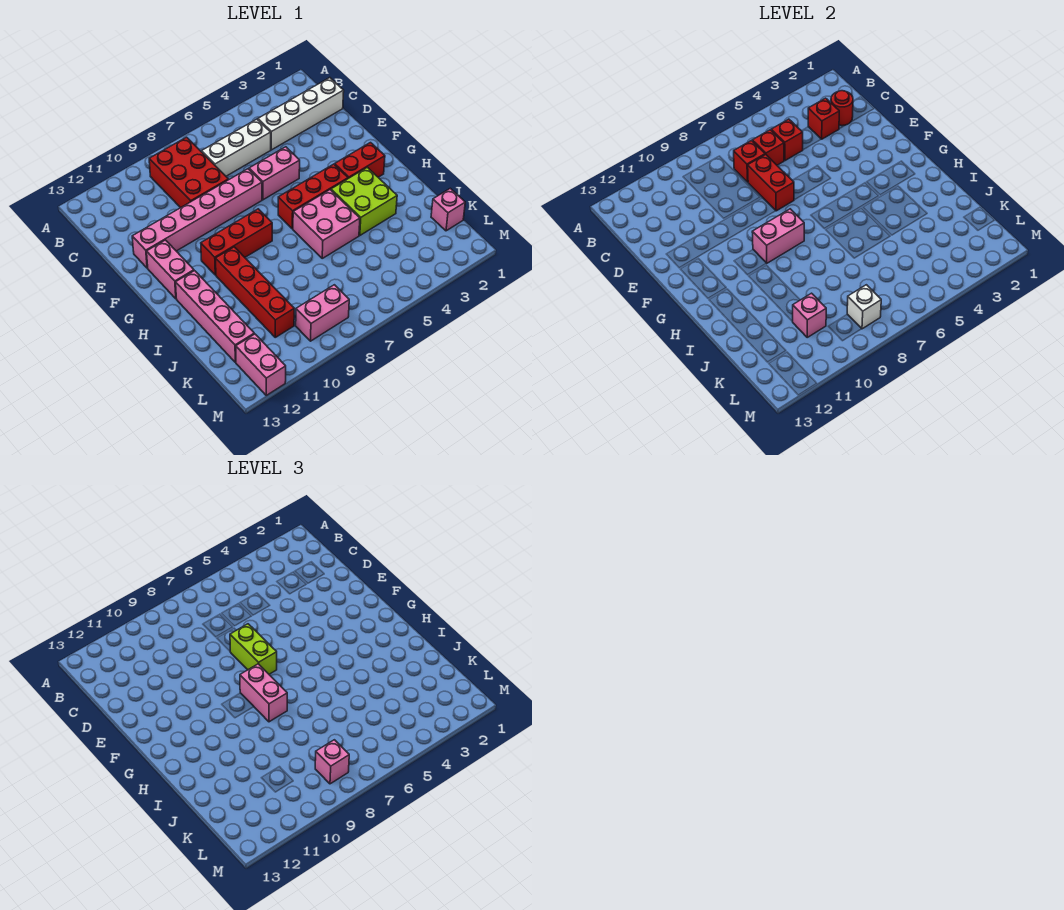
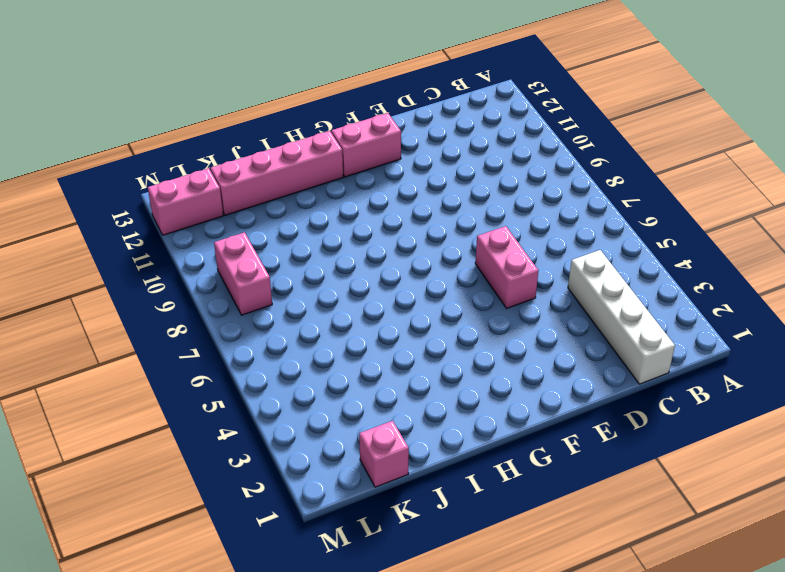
none -> red brick B8:D9 level 1
none -> white brick C5:C7 level 1
none -> pink brick E7:E12 level 1

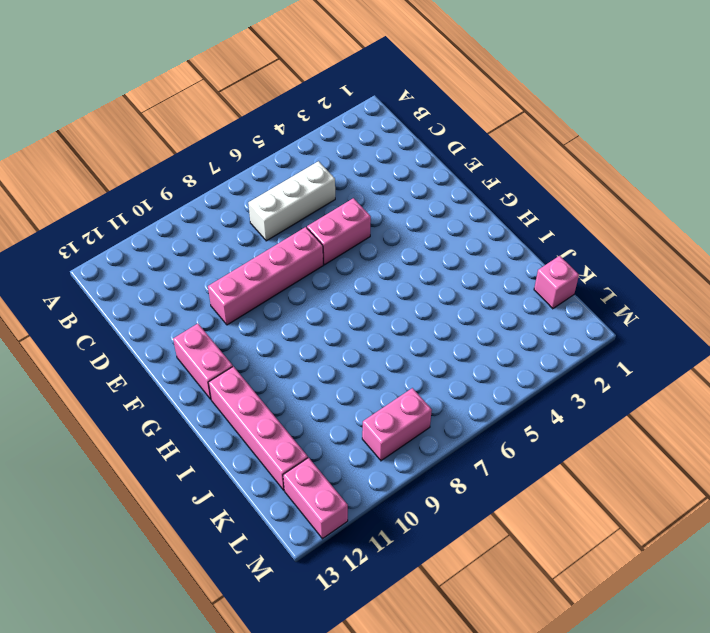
pink brick E7:E10 level 1 -> pink brick E7:E12 level 1
none -> red brick B8:D9 level 1
none -> white brick C1:C4 level 1
none -> red brick G2:G3 level 1

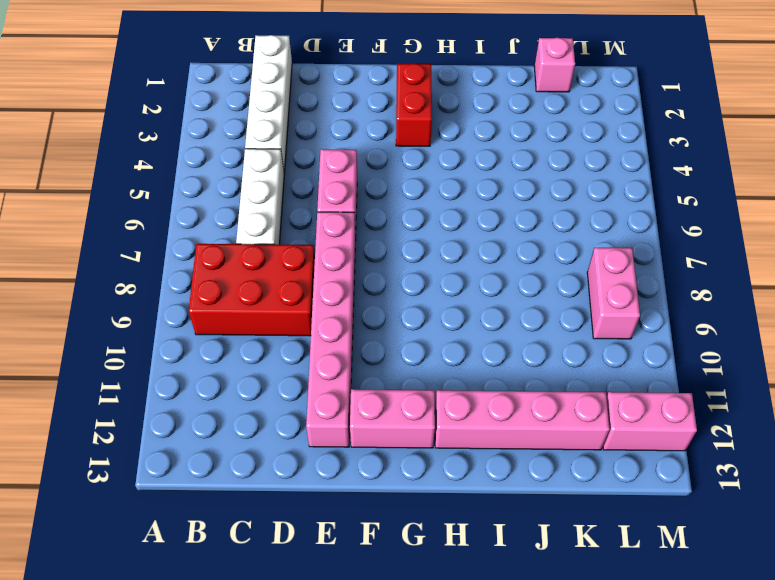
none -> red brick G4:G6 level 1
none -> red brick G8:G10 level 1
none -> lime brick H3:I4 level 1

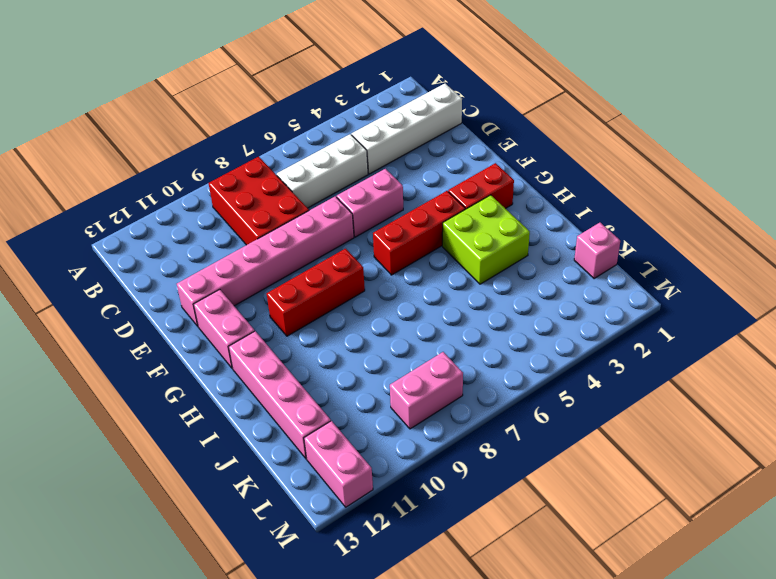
none -> pink brick H5:I6 level 1
none -> red brick H10:K10 level 1
none -> red round brick C2 level 2

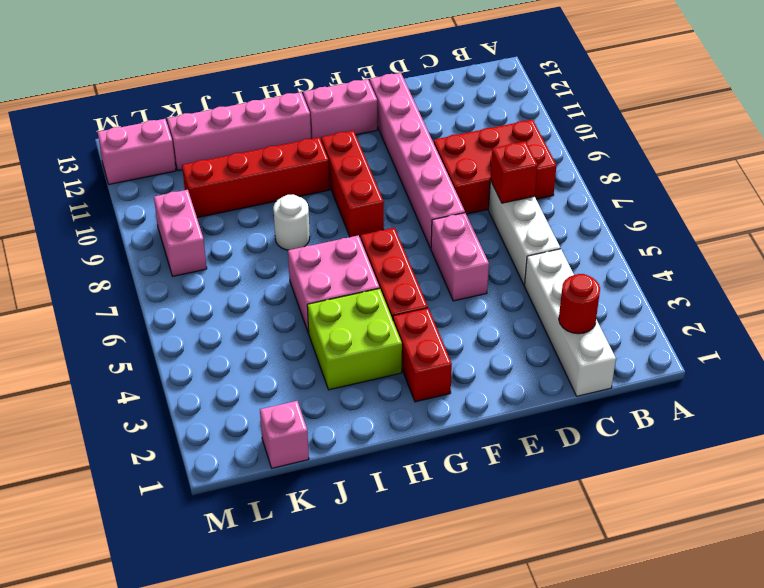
white round brick I8 level 1 -> none
none -> red brick C3 level 2
none -> red brick C5 level 2
none -> red brick C6 level 2

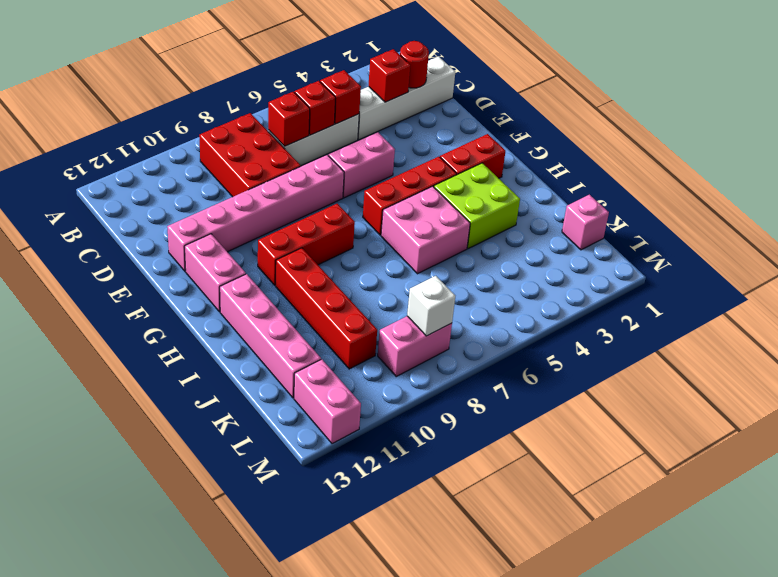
none -> red brick D7:E7 level 2
none -> pink brick G8:G9 level 2
none -> pink brick K10 level 2

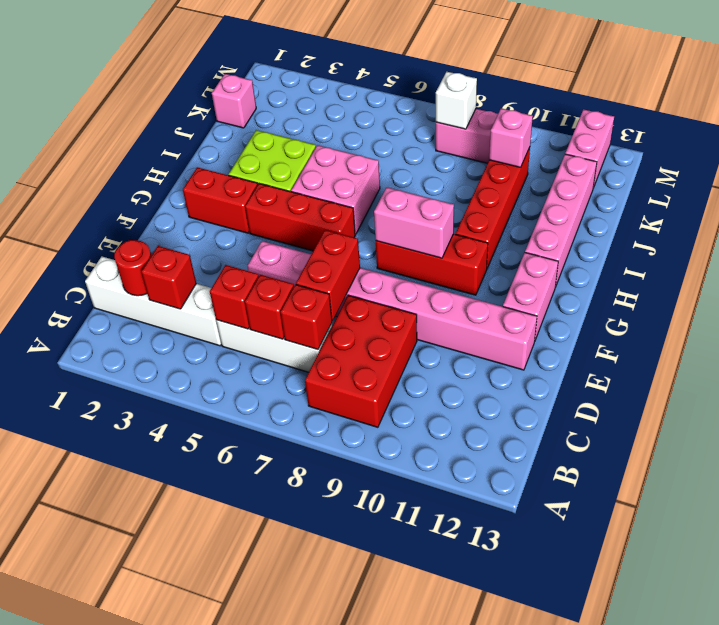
none -> lime brick E7:F7 level 3
none -> pink brick G8:H8 level 3
none -> pink brick L8 level 3

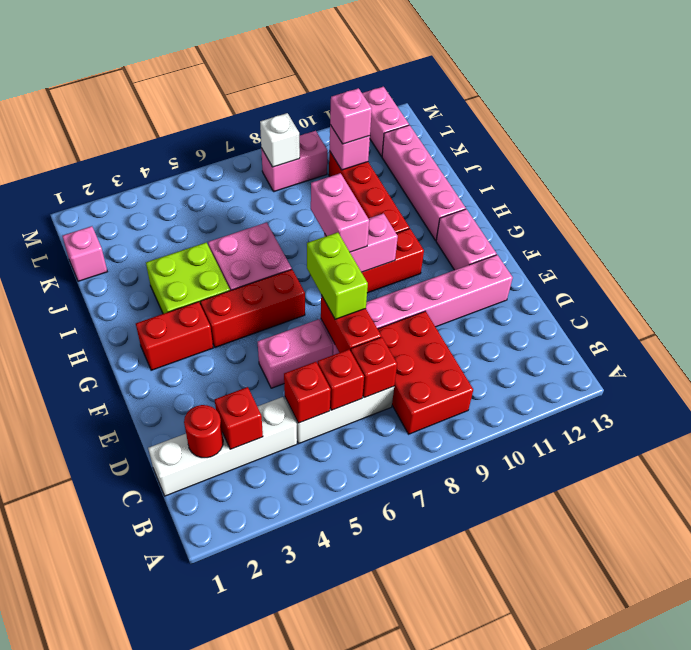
pink brick K10 level 3 -> pink brick L8 level 3

